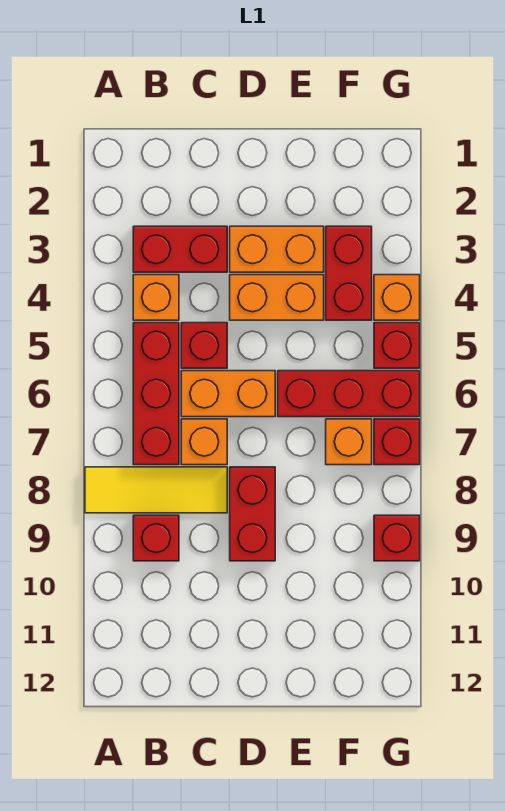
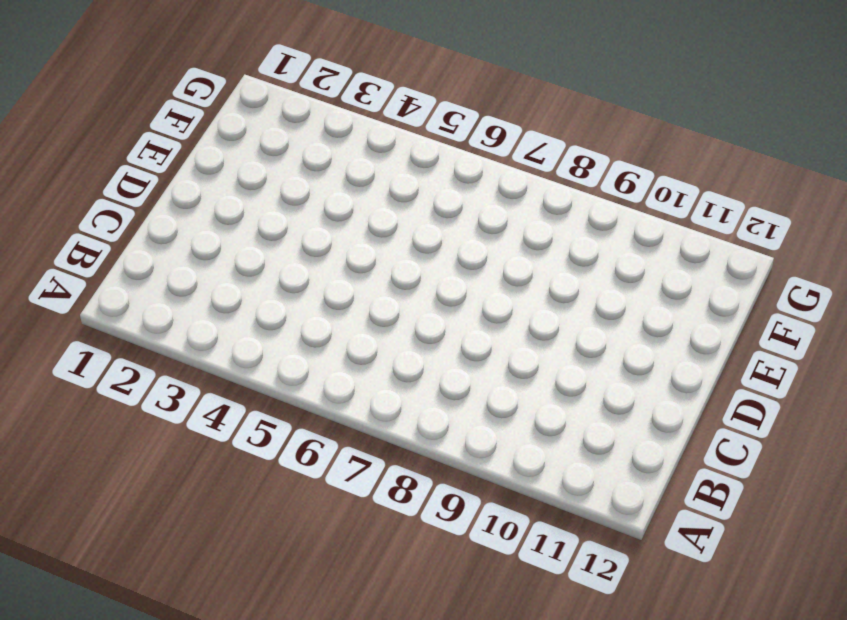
none -> yellow tile A8:C8 level 1
none -> red brick B3:C3 level 1
none -> orange brick B4 level 1

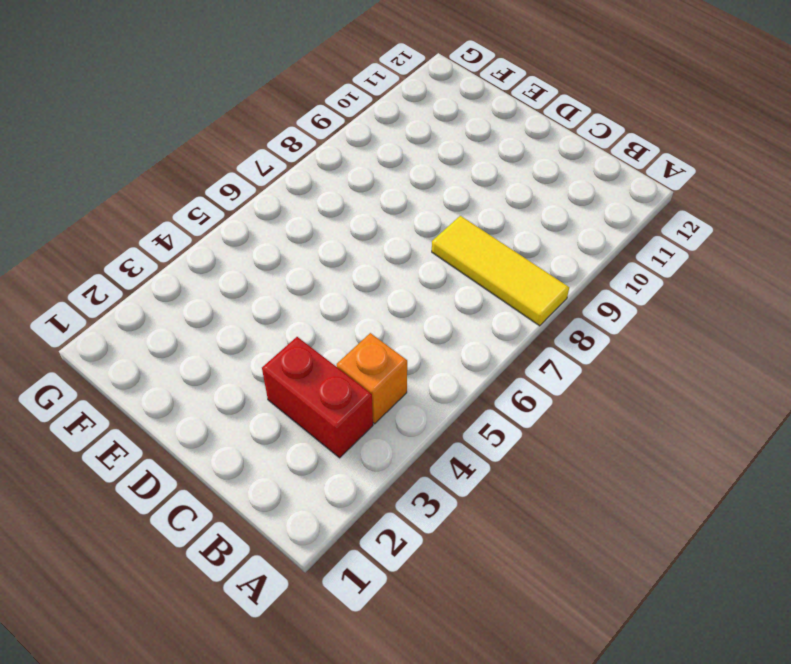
none -> red brick B5:B7 level 1
none -> red brick B9 level 1
none -> red brick C5 level 1

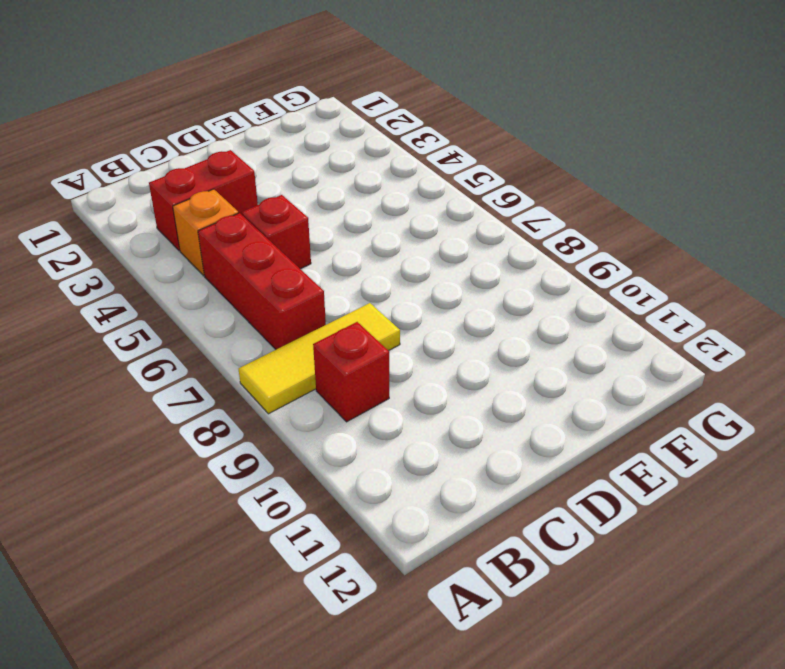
none -> orange brick C6:D6 level 1
none -> orange brick C7 level 1
none -> orange brick D3:E3 level 1

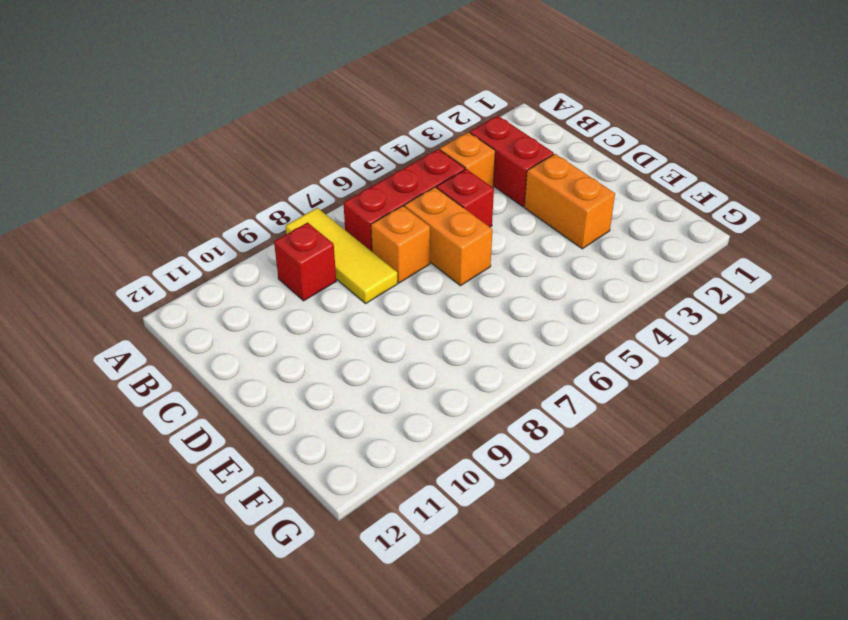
none -> orange brick D4:E4 level 1
none -> red brick D8:D9 level 1
none -> red brick E6:G6 level 1

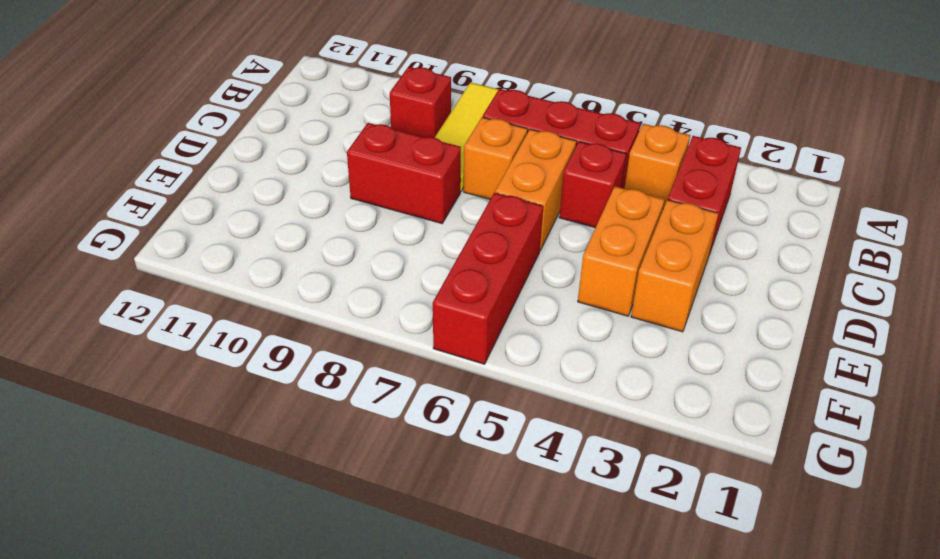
none -> red brick F3:F4 level 1
none -> orange brick F7 level 1
none -> orange brick G4 level 1

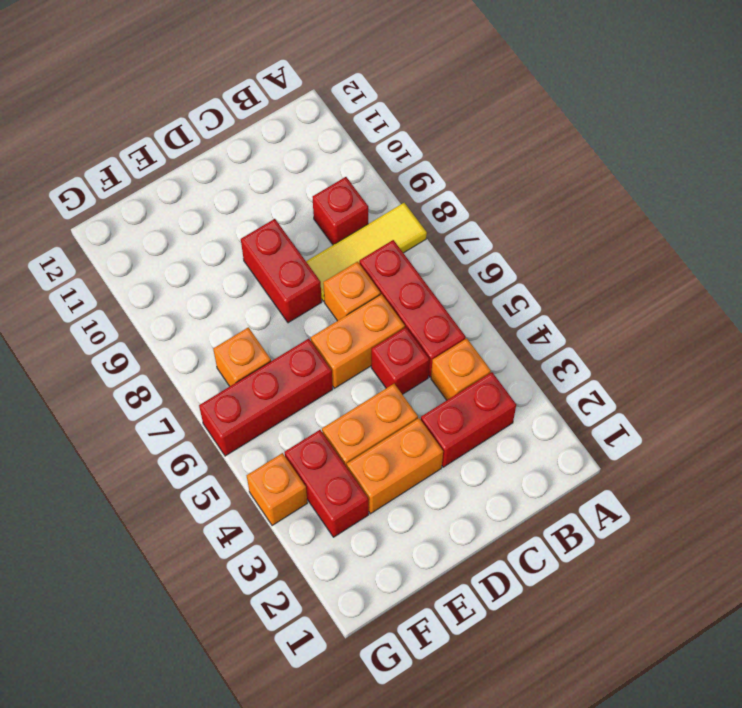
none -> red brick G5 level 1
none -> red brick G7 level 1
none -> red brick G9 level 1

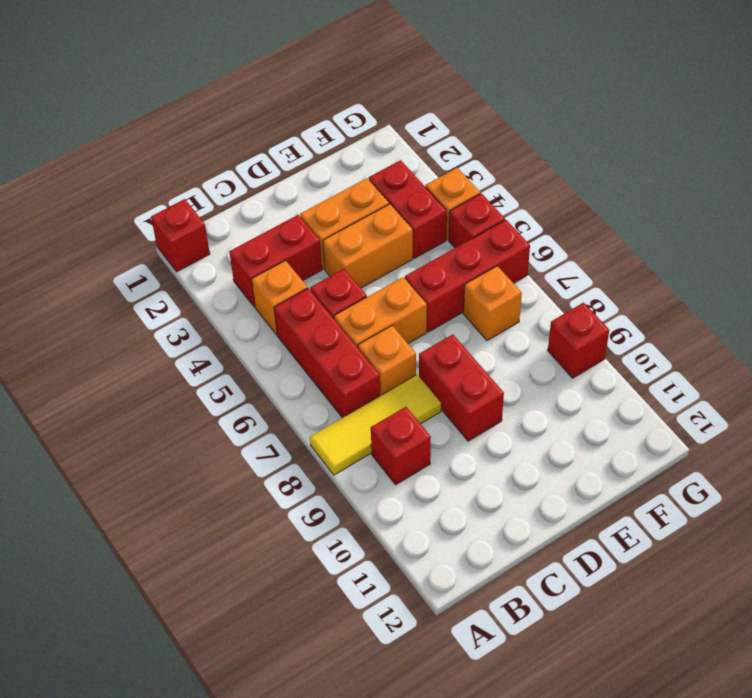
red brick A1 level 1 -> red brick G7 level 1

